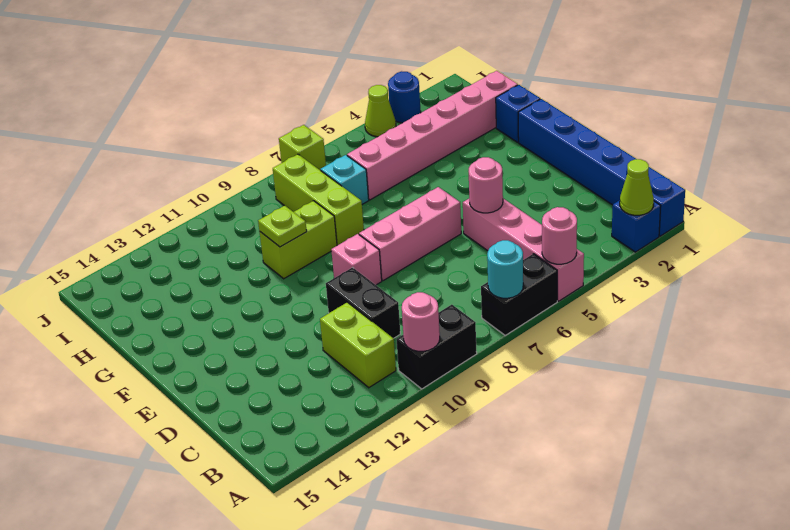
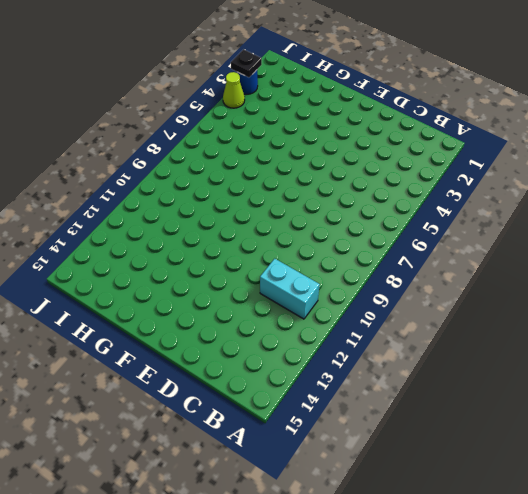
cyan brick B11:C11 level 1 -> lime brick B11:C11 level 1
black plate J3 level 2 -> none
none -> blue brick A1:F1 level 1
none -> blue brick A2 level 1
none -> pink brick A5:D5 level 1

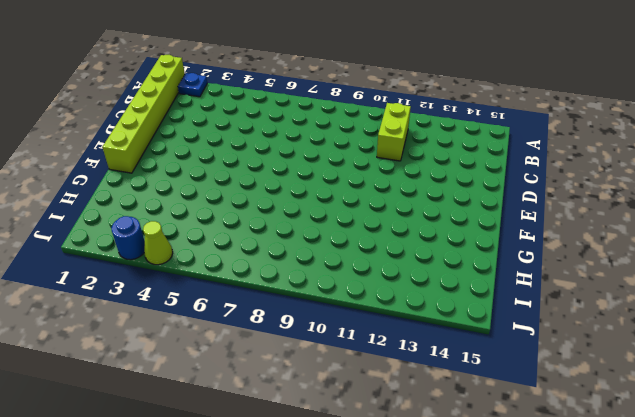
lime brick A1:F1 level 1 -> blue brick A1:F1 level 1
blue plate A2 level 1 -> blue brick A2 level 1
none -> pink brick A5:D5 level 1
none -> black brick A6:A7 level 1
none -> black brick A9:A10 level 1

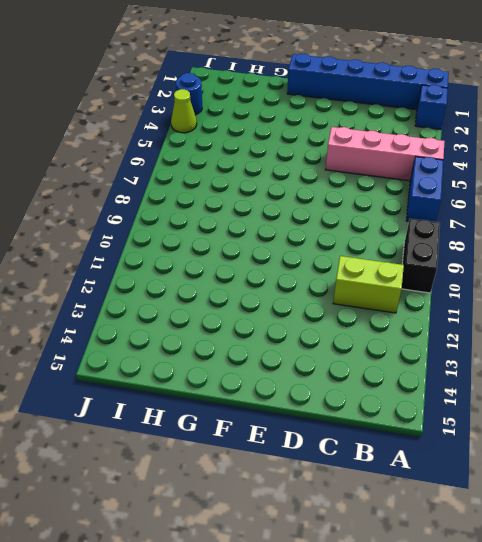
blue brick A6:A7 level 1 -> black brick A6:A7 level 1
none -> black brick C10:D10 level 1
none -> pink brick E6:E8 level 1
none -> pink brick E9 level 1

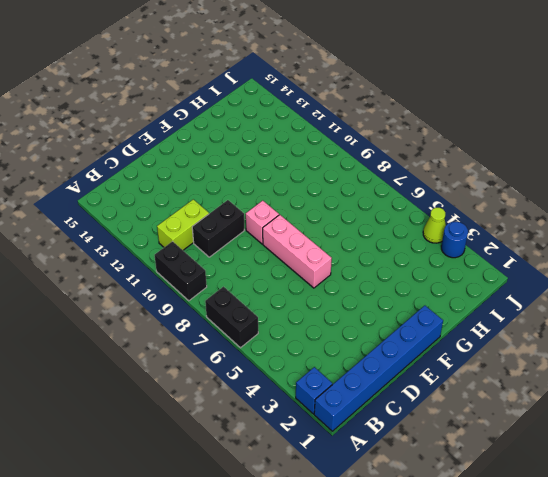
none -> pink brick A5:D5 level 1
none -> blue brick G1 level 1
none -> lime brick G8:I8 level 1

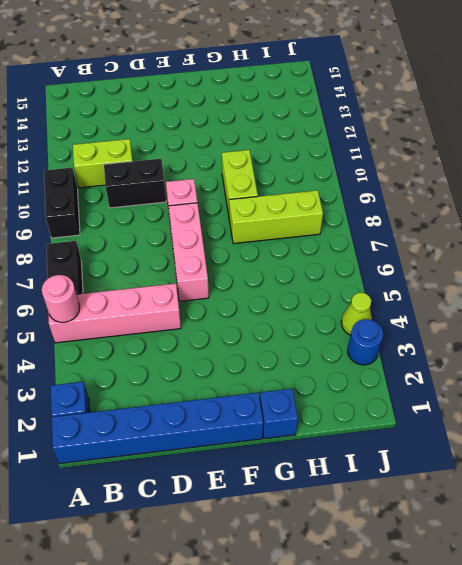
none -> pink brick H1:H6 level 1
none -> cyan brick H7 level 1
none -> lime brick J7 level 1

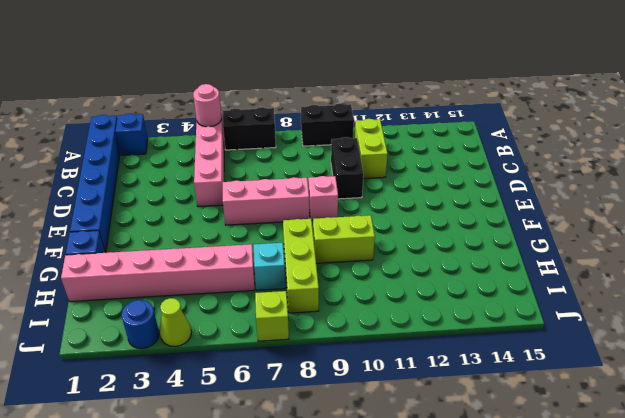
none -> lime cone A2 level 2
none -> cyan round brick A7 level 2
none -> pink round brick A10 level 2

